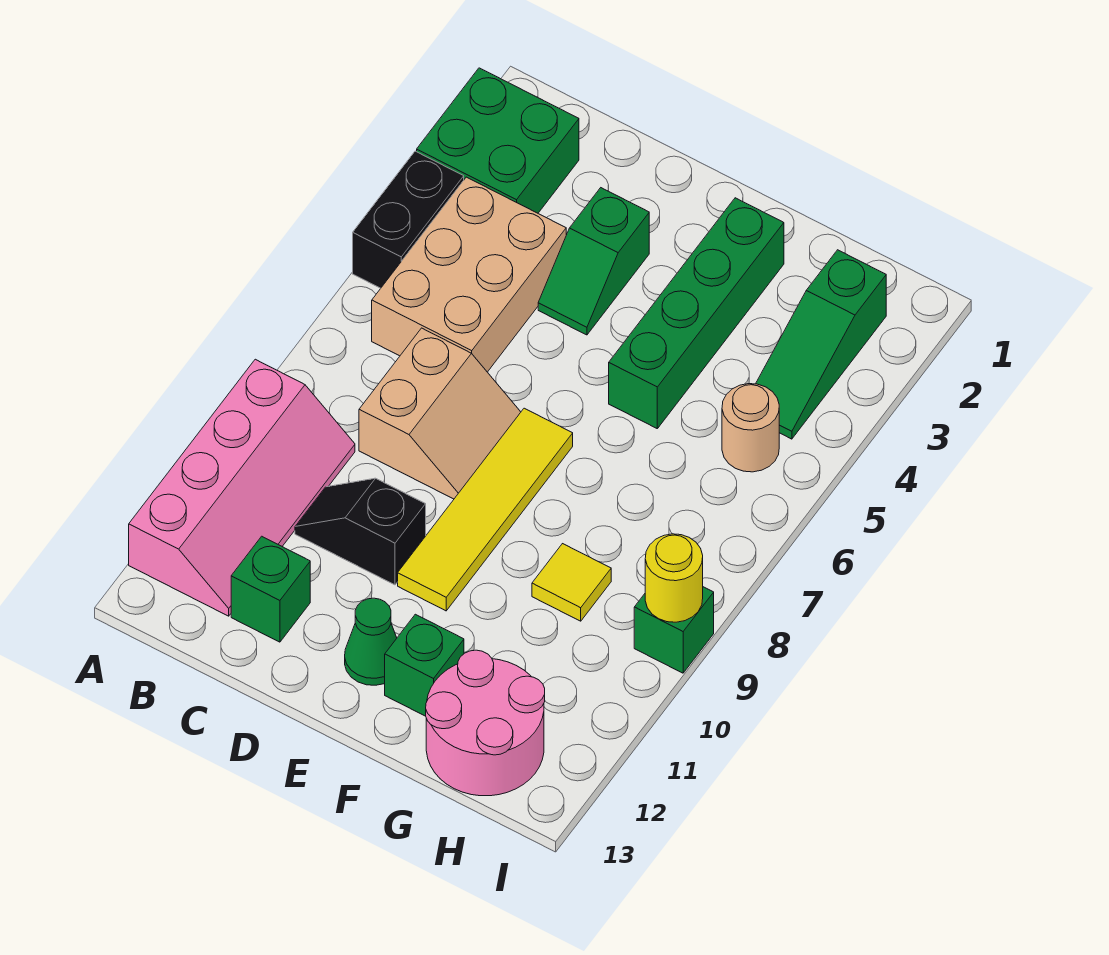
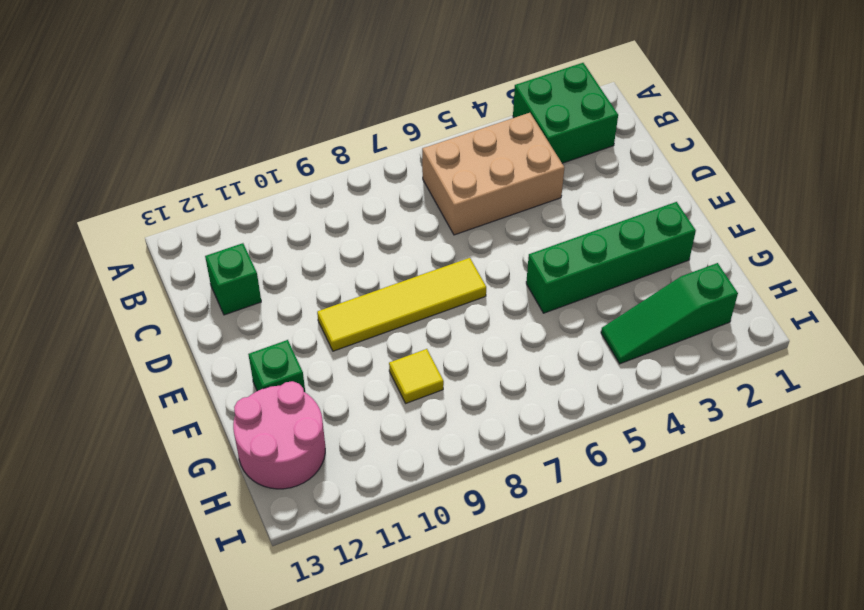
none -> black brick A4:A5 level 1
none -> pink slope A9:B12 level 1 top A
none -> tan slope C7:D8 level 1 top C

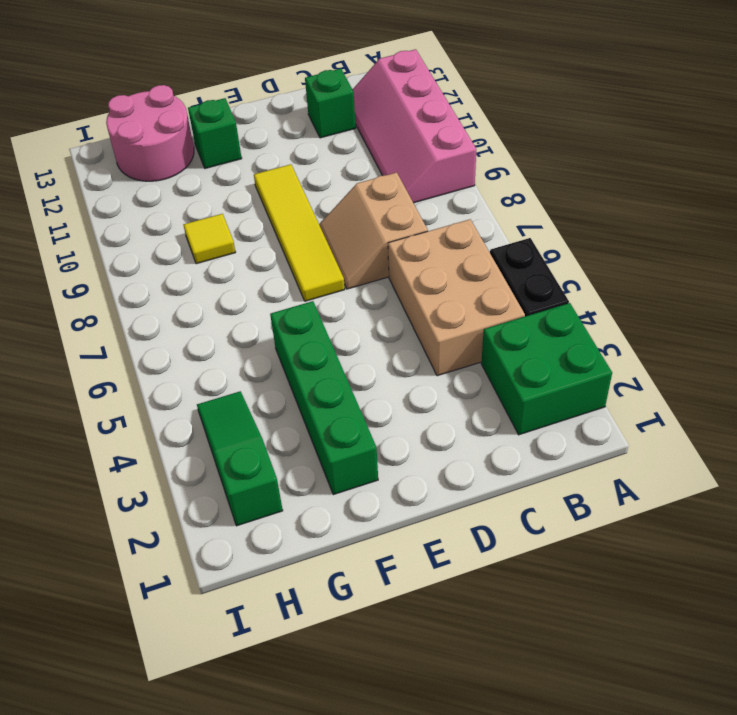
none -> black slope C10:D10 level 1 top D
none -> green slope D3:D4 level 1 top 3
none -> green cone E12 level 1

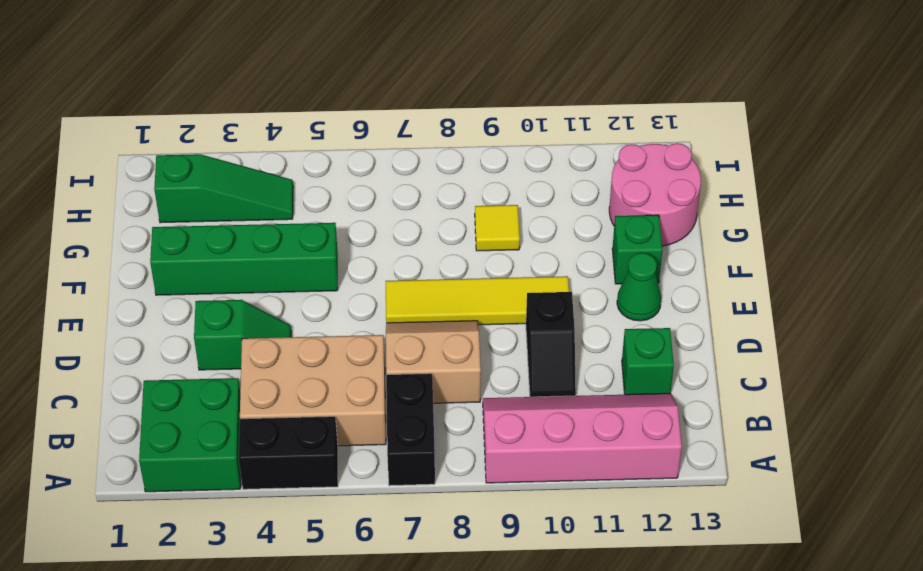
black brick A7:B7 level 1 -> none
none -> tan round brick H5 level 1
none -> green brick I9 level 1
none -> yellow round brick I9 level 2

